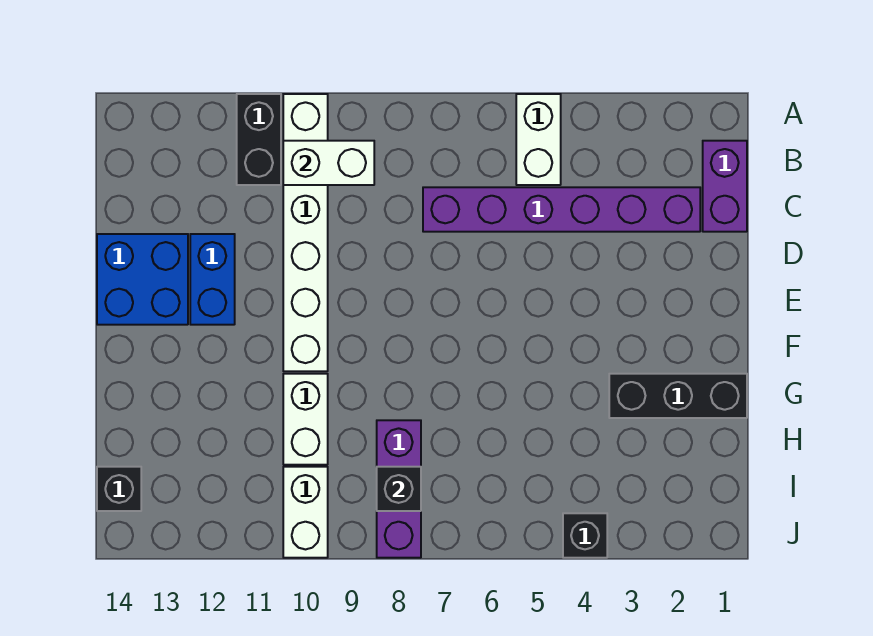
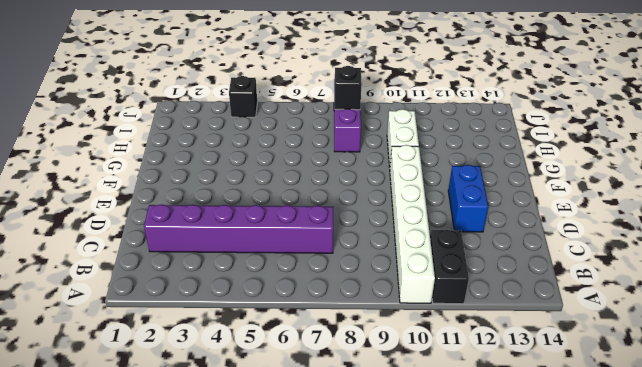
none -> white brick A5:B5 level 1
none -> purple brick B1:C1 level 1
none -> blue brick D13:E14 level 1

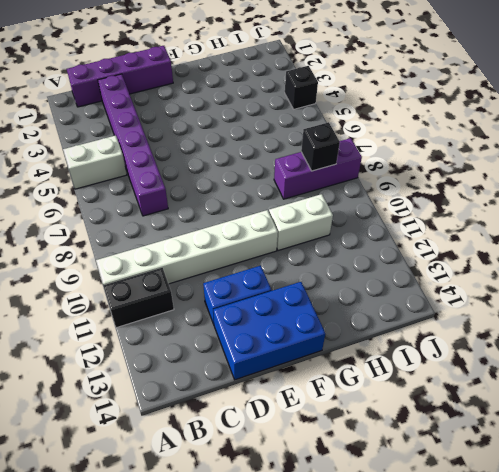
purple brick B1:E1 level 1 -> purple brick B1:C1 level 1
blue brick D13:F14 level 1 -> blue brick D13:E14 level 1
none -> black brick G1:G3 level 1
none -> white brick I10:J10 level 1
none -> black brick I14 level 1

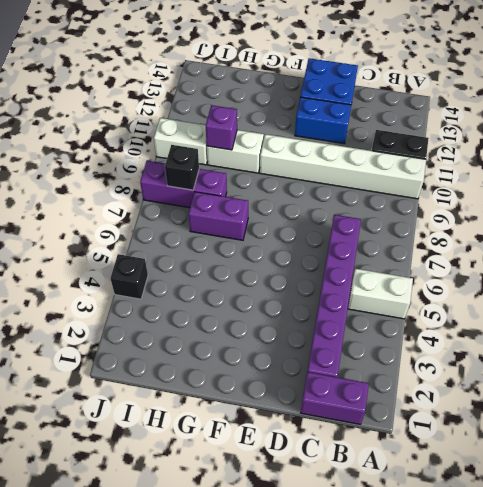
purple brick G7:H7 level 1 -> none
purple brick H10 level 2 -> none
none -> black brick G1:G3 level 1
none -> black brick I14 level 1
none -> white brick B9:B10 level 2

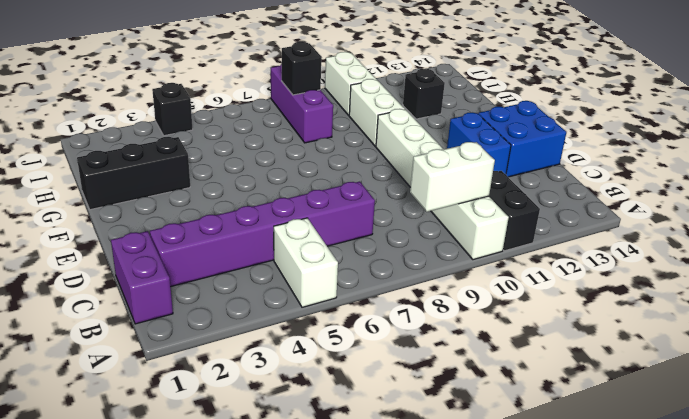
black brick H12 level 1 -> black brick I14 level 1

